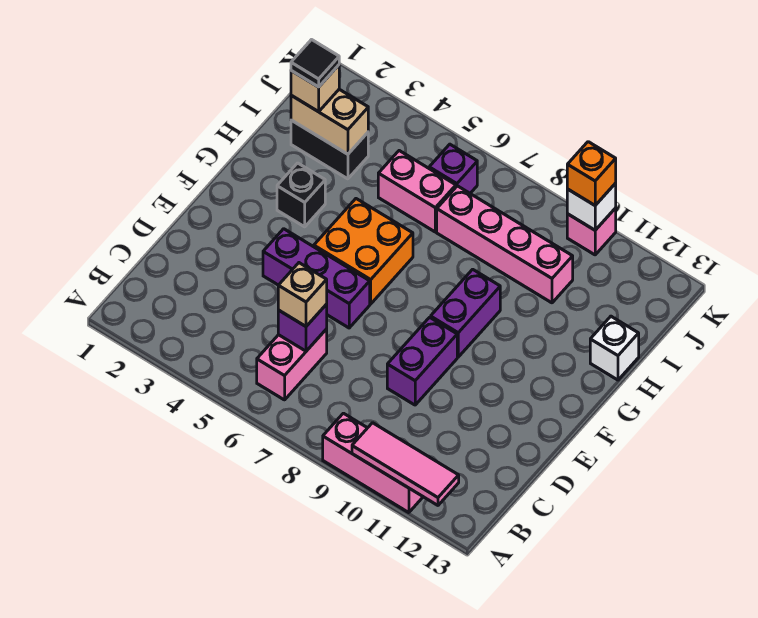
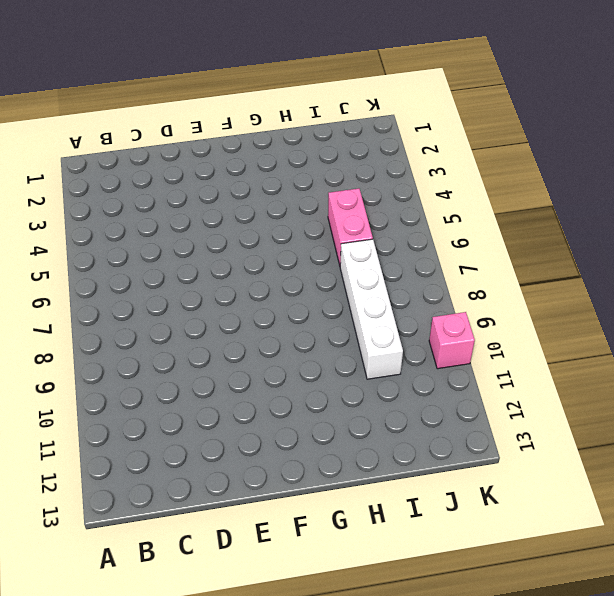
white brick I7:I10 level 1 -> pink brick I7:I10 level 1
none -> pink brick A9:A11 level 1
none -> pink brick B6:C6 level 1
none -> purple brick D9:E9 level 1

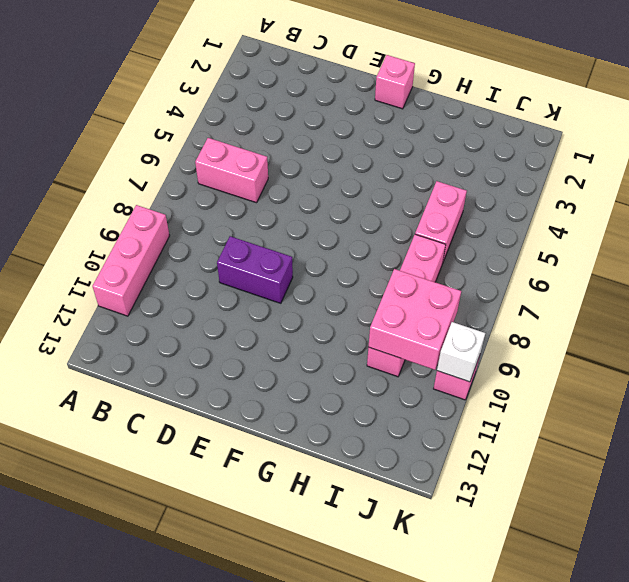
pink brick F1 level 1 -> none
pink brick I9:J10 level 2 -> none
none -> purple brick E4:E6 level 1
none -> orange brick F5:G6 level 1
none -> purple brick F9:G9 level 1

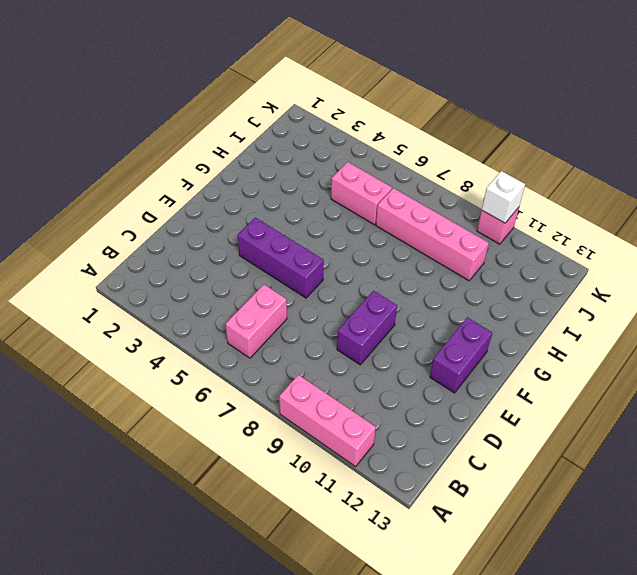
purple brick E12:F12 level 1 -> purple brick F9:G9 level 1
none -> orange brick F5:G6 level 1
none -> black brick G3 level 1
none -> white brick H13 level 1

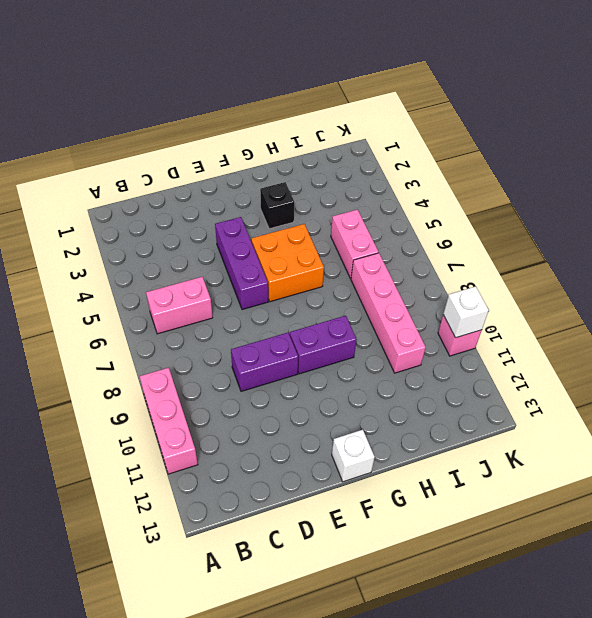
white brick F13 level 1 -> white brick H13 level 1
none -> black brick I2:I3 level 1
none -> purple brick J6 level 1
none -> pink tile A10:A12 level 2

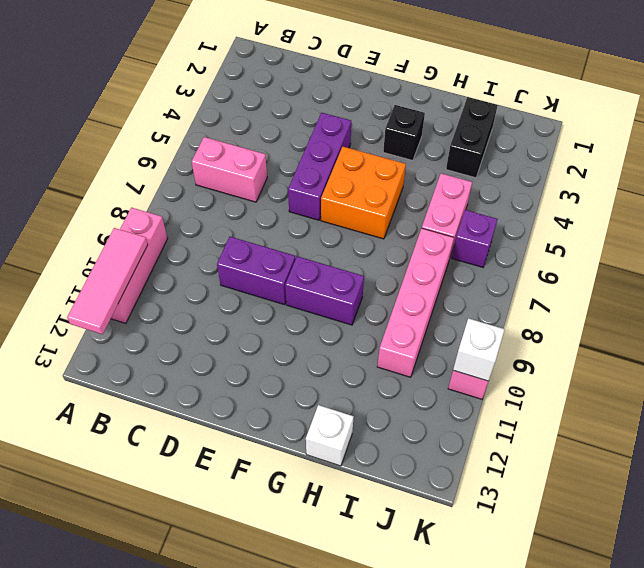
none -> purple brick C6 level 2
none -> tan brick I2:I3 level 2
none -> tan brick C6 level 3

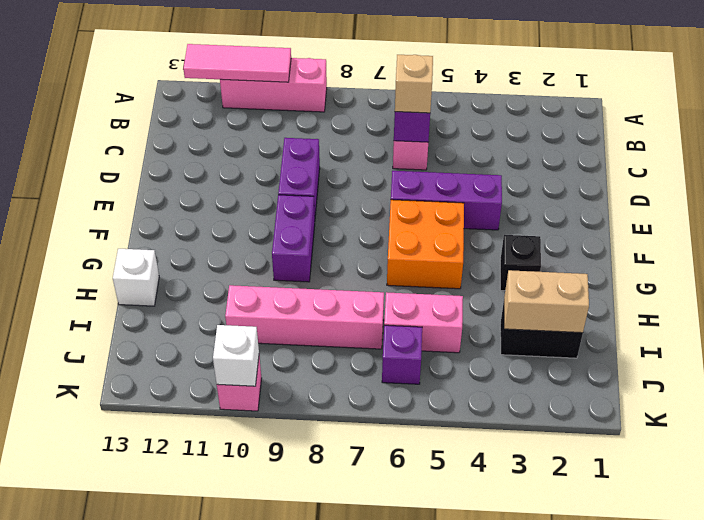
none -> tan brick I2 level 3
none -> orange brick K10 level 3
none -> black tile I2 level 4

